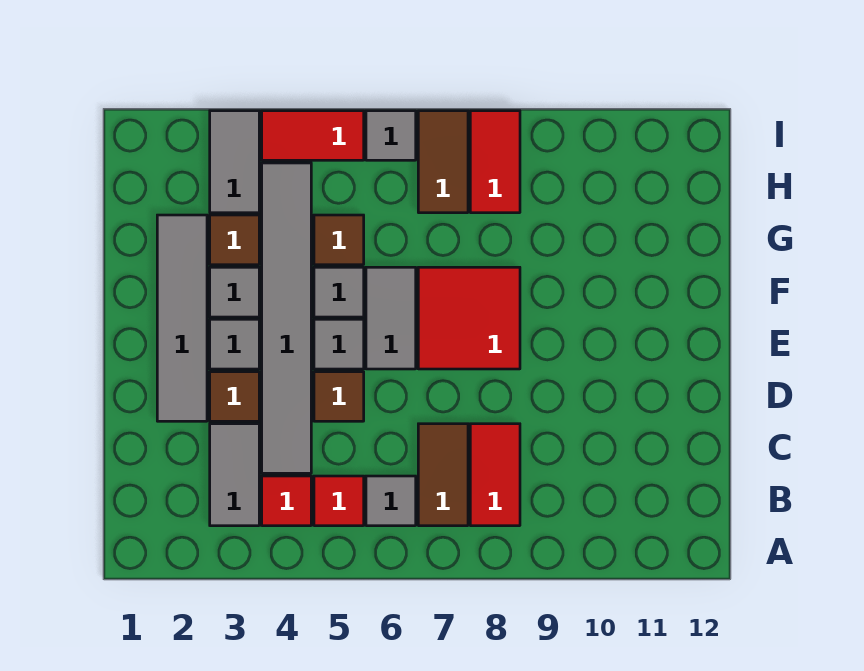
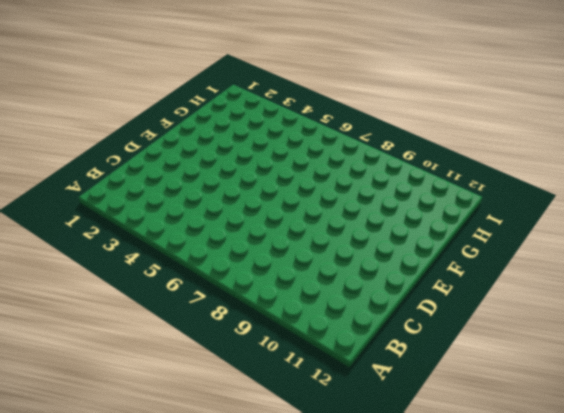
none -> grey tile B3:C3 level 1
none -> red tile B4 level 1
none -> red tile B5 level 1

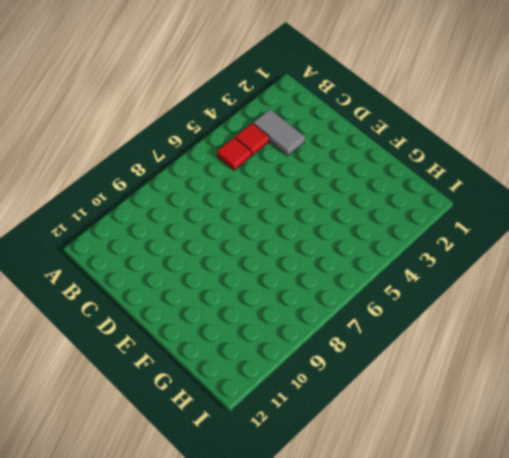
none -> grey tile B6 level 1
none -> brown tile B7:C7 level 1
none -> red tile B8:C8 level 1

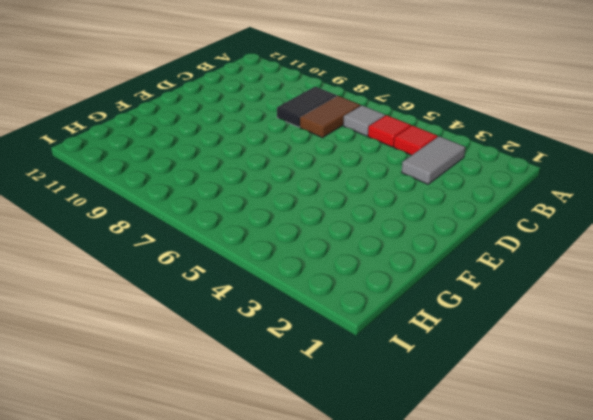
black tile B8:C8 level 1 -> red tile B8:C8 level 1
none -> grey tile C4:H4 level 1
none -> grey tile D2:G2 level 1
none -> brown tile D3 level 1

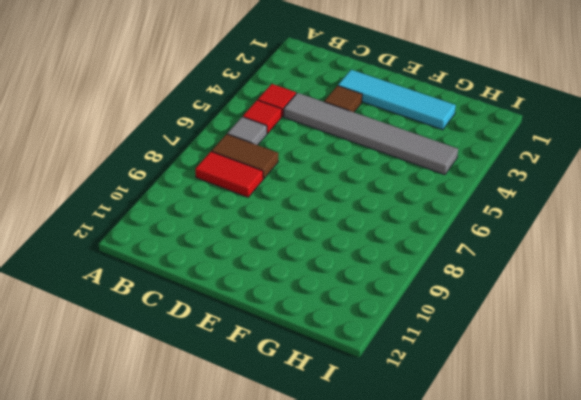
cyan tile D2:G2 level 1 -> grey tile D2:G2 level 1
none -> grey tile B3:C3 level 1
none -> brown tile D5 level 1
none -> grey tile E3 level 1

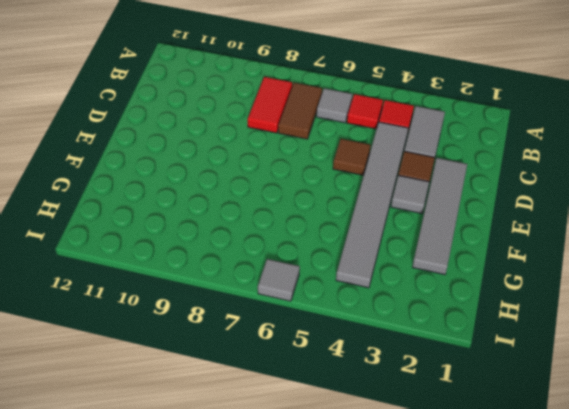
none -> grey tile E5 level 1
none -> grey tile E6:F6 level 1
none -> red tile E7:F8 level 1

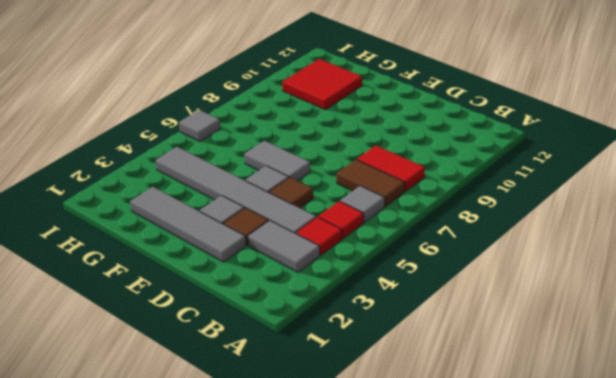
red tile G10:H11 level 1 -> red tile E7:F8 level 1
none -> grey tile F3 level 1
none -> grey tile F5 level 1
none -> brown tile G3 level 1

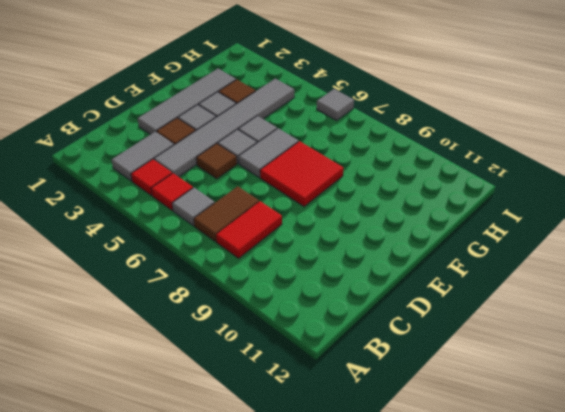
none -> brown tile G5 level 1
none -> grey tile H3:I3 level 1
none -> brown tile H7:I7 level 1

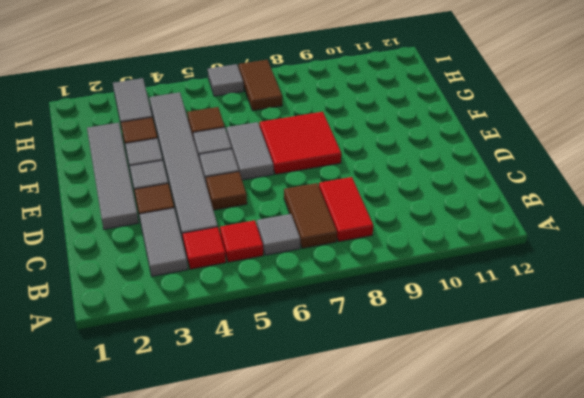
none -> red tile H8:I8 level 1
none -> red tile I4:I5 level 1

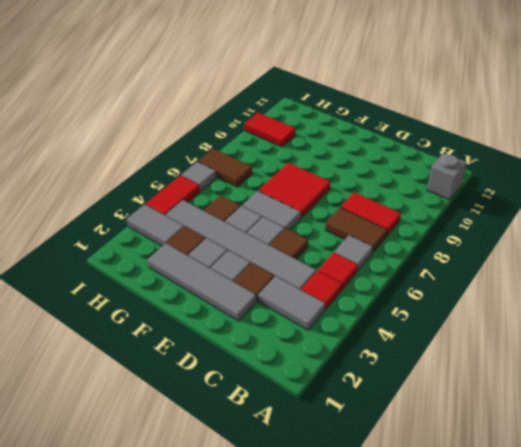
grey brick A11 level 1 -> none
red tile H10:I10 level 1 -> red tile H8:I8 level 1

